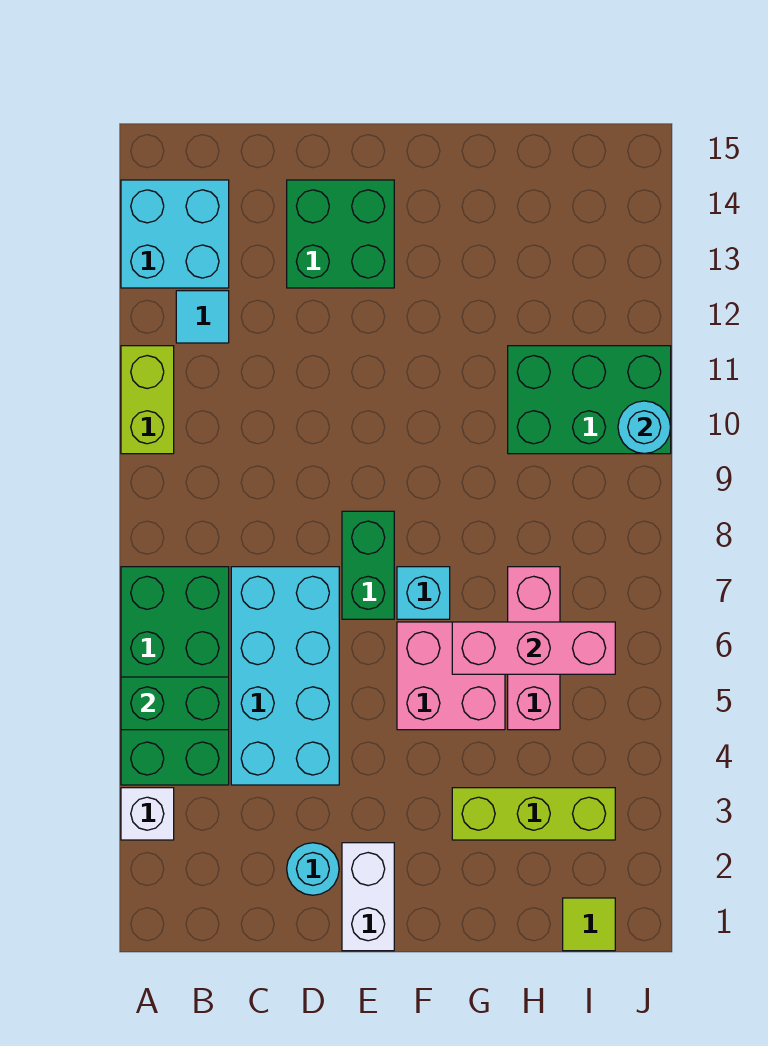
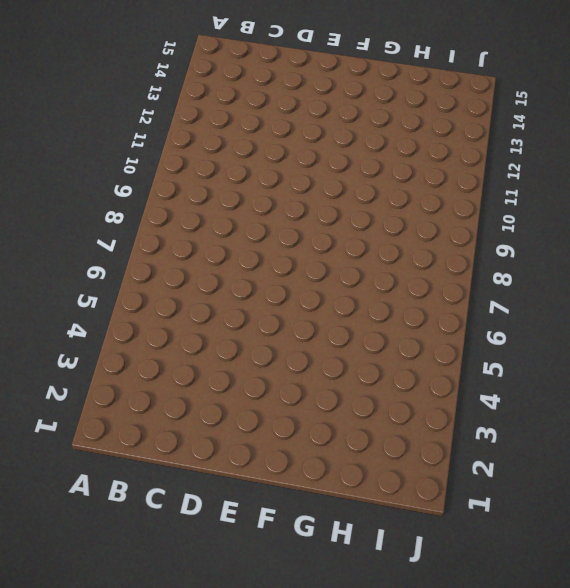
none -> white brick A3 level 1
none -> green brick A4:B7 level 1
none -> lime brick A10:A11 level 1

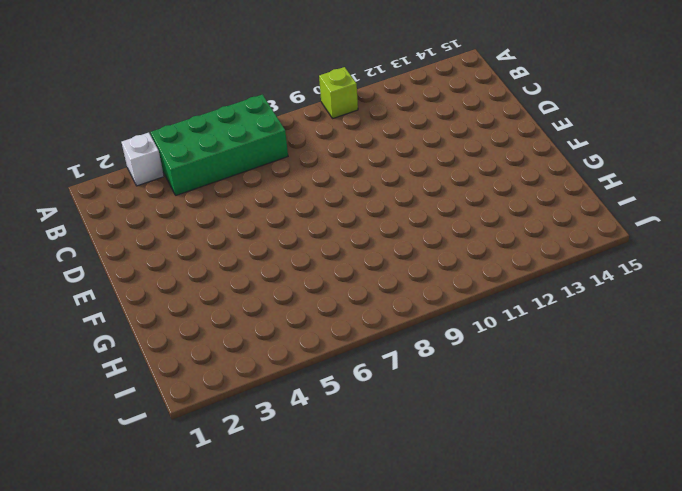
lime brick A10 level 1 -> lime brick A10:A11 level 1
none -> cyan brick A13:B14 level 1
none -> cyan tile B12 level 1
none -> cyan brick C4:D7 level 1

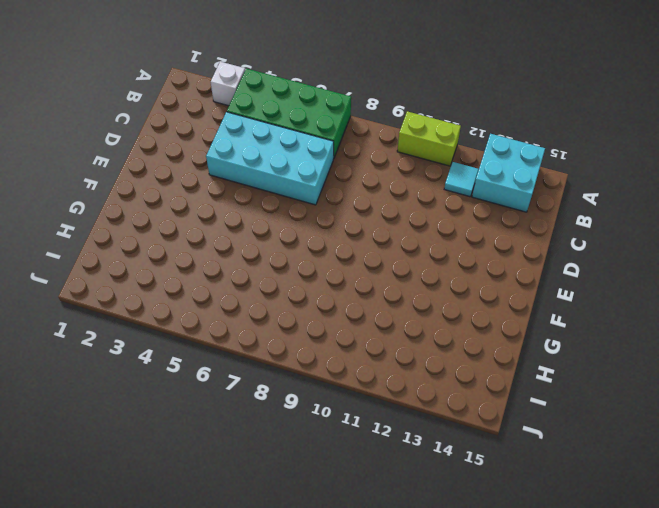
none -> cyan round brick D2 level 1
none -> green brick D13:E14 level 1
none -> white brick E1:E2 level 1

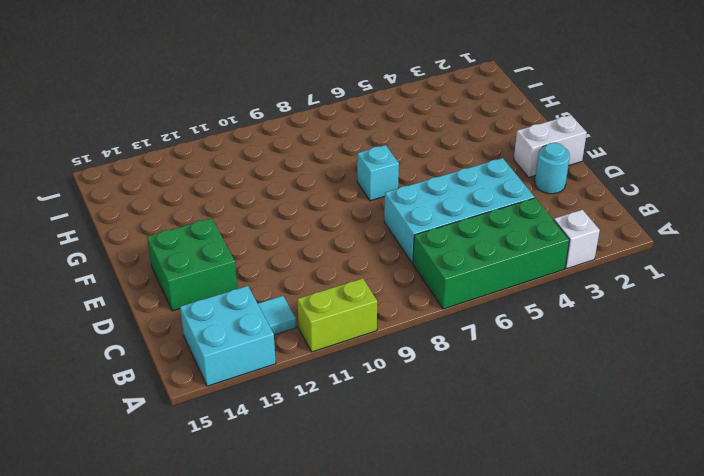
none -> green brick E7:E8 level 1
none -> pink brick F5:G6 level 1
none -> lime brick G3:I3 level 1

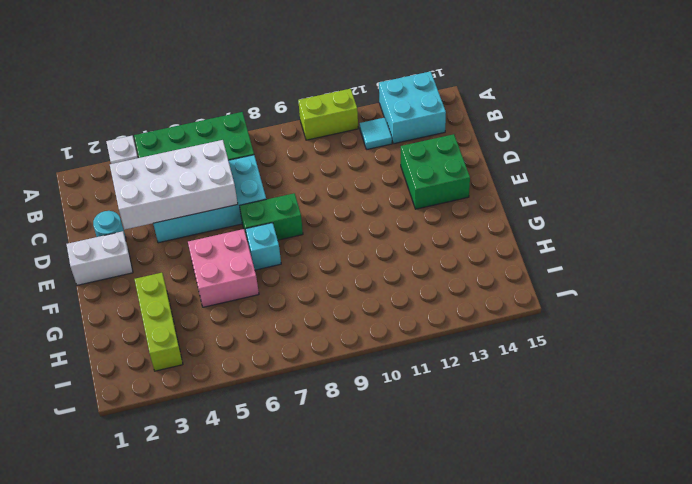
white brick C3:D6 level 2 -> none
none -> pink brick H5:H7 level 1
none -> green brick H10:J11 level 1
none -> lime tile I1 level 1

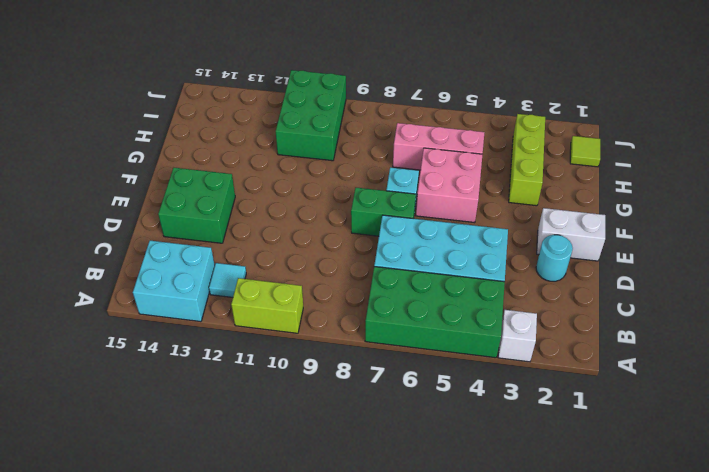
none -> green brick A5:B5 level 2
none -> pink brick G6:I6 level 2
none -> cyan round brick J10 level 2

